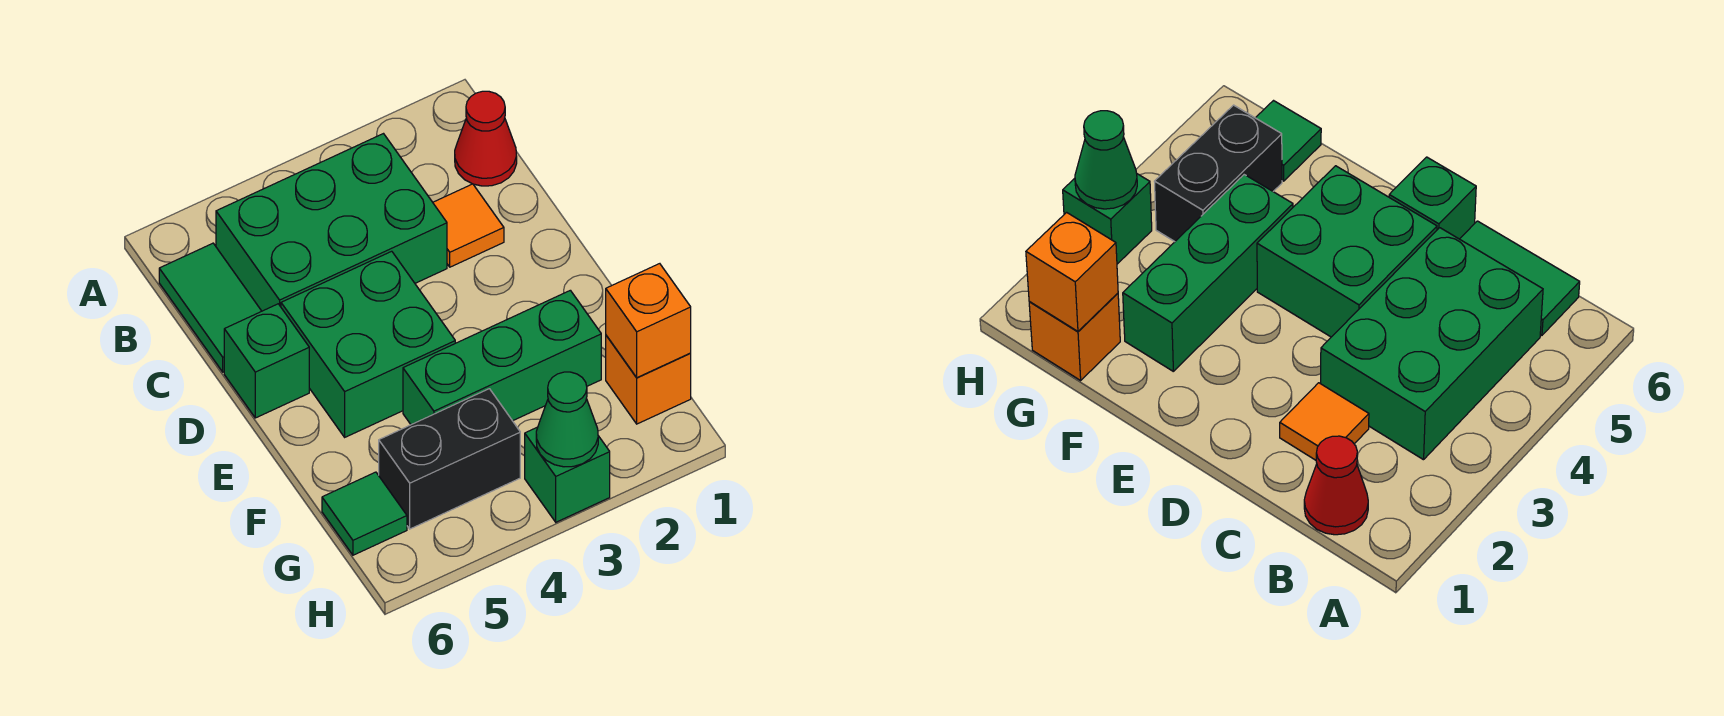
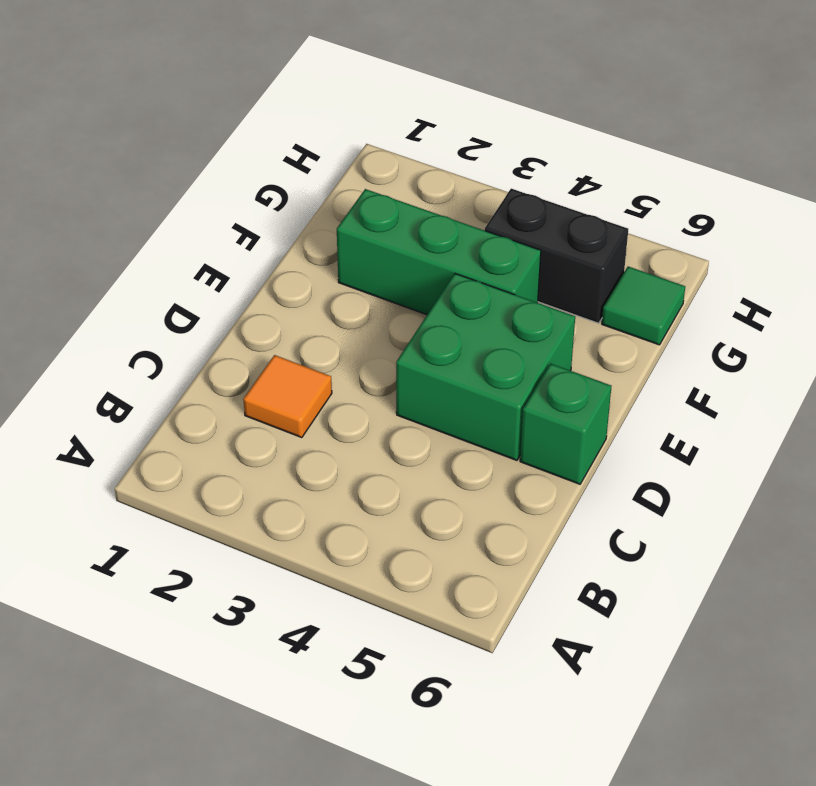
none -> red cone B1 level 1
none -> green brick B3:C5 level 1
none -> green tile B6:C6 level 1

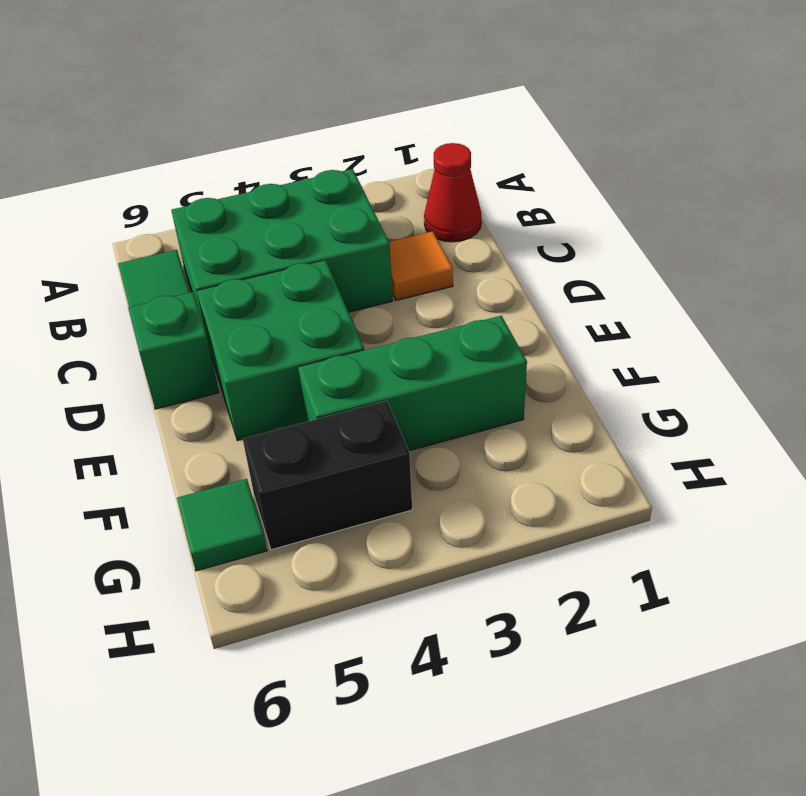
none -> orange brick G1 level 1
none -> green brick H3 level 1
none -> orange brick G1 level 2

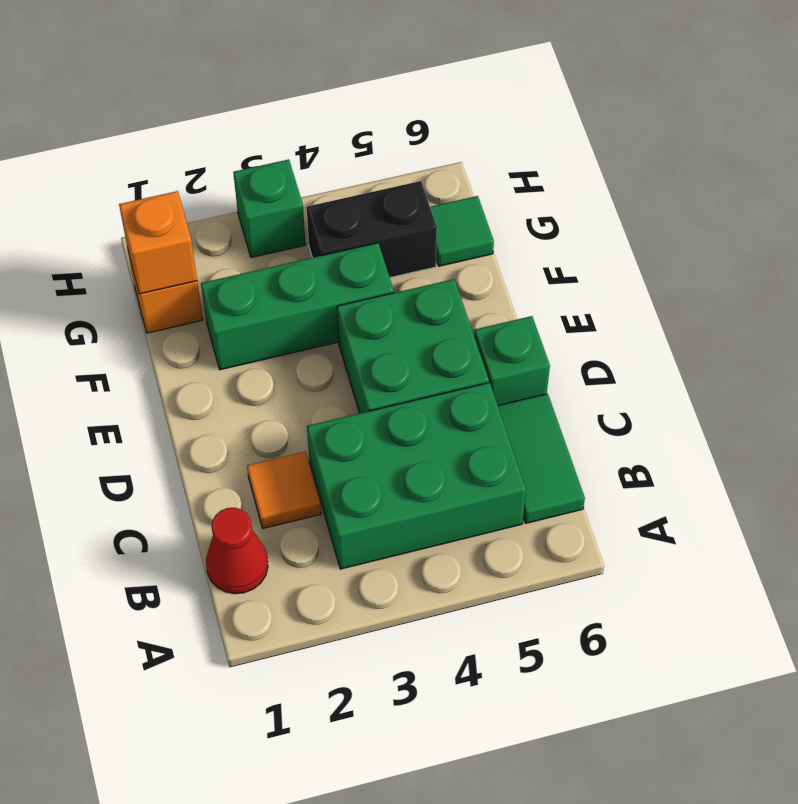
none -> green cone H3 level 2

